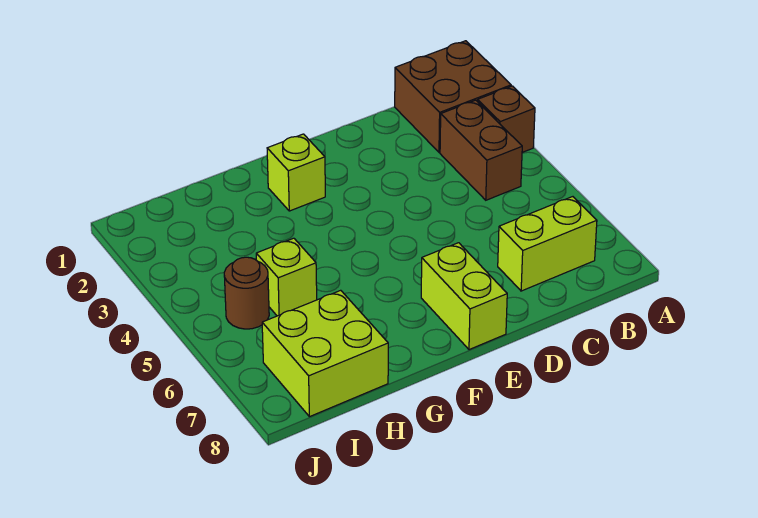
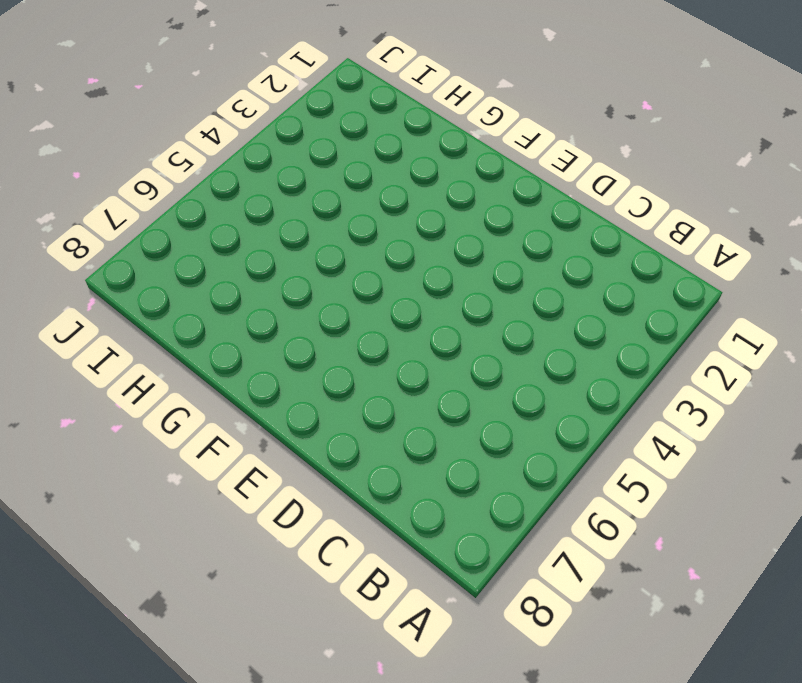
none -> brown brick A1:B2 level 1
none -> brown brick A3 level 1

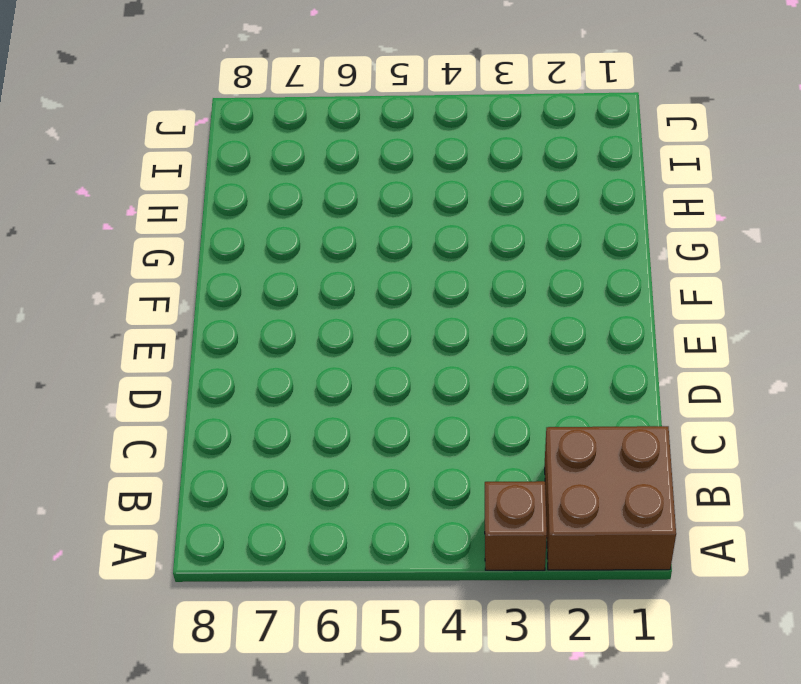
none -> brown brick B3:B4 level 1
none -> lime brick B7:C7 level 1

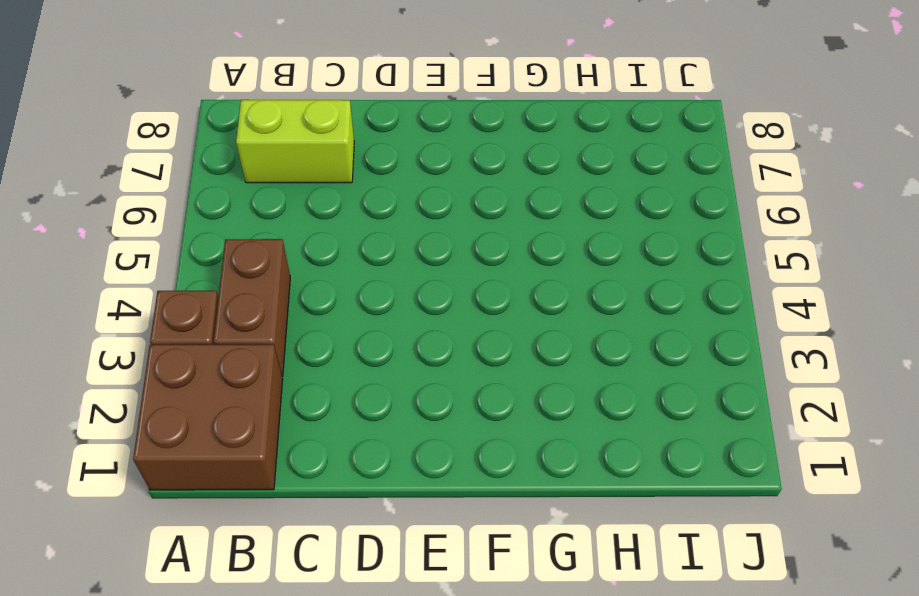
none -> lime brick E7:E8 level 1
none -> lime brick F2 level 1

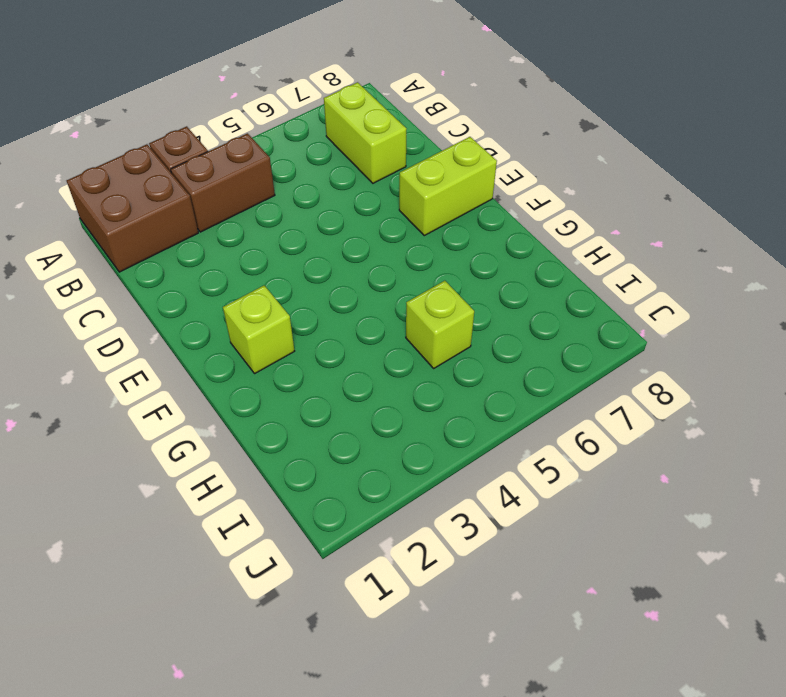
none -> lime brick H7:I8 level 1
none -> brown round brick I5 level 1

